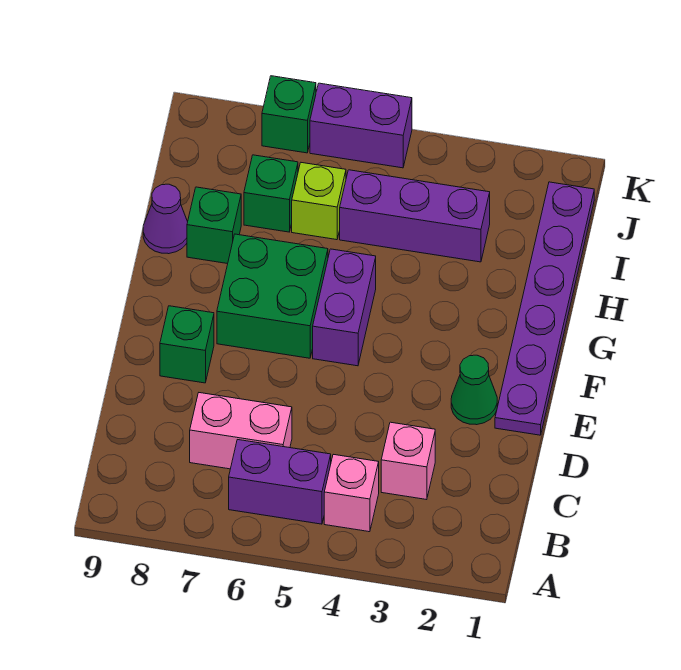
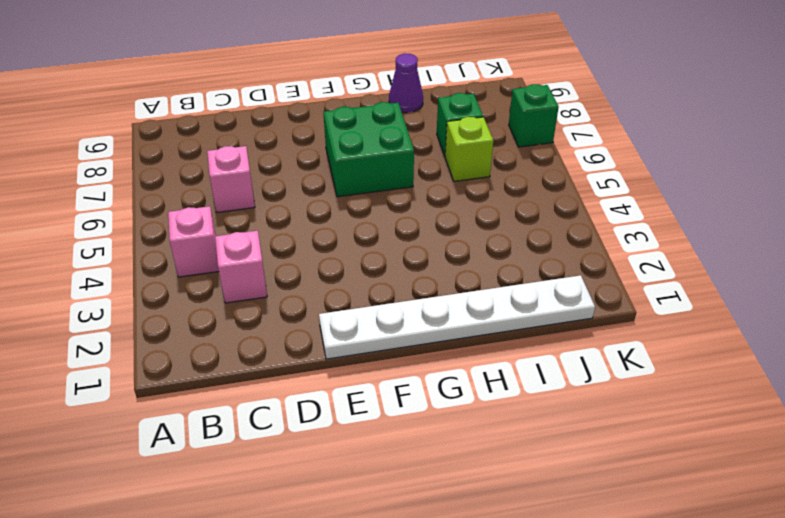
pink brick C6 level 1 -> pink brick C6:C7 level 1
white plate E1:J1 level 1 -> purple plate E1:J1 level 1
none -> purple brick B5:B6 level 1
none -> green cone E2 level 1
none -> green brick E8 level 1

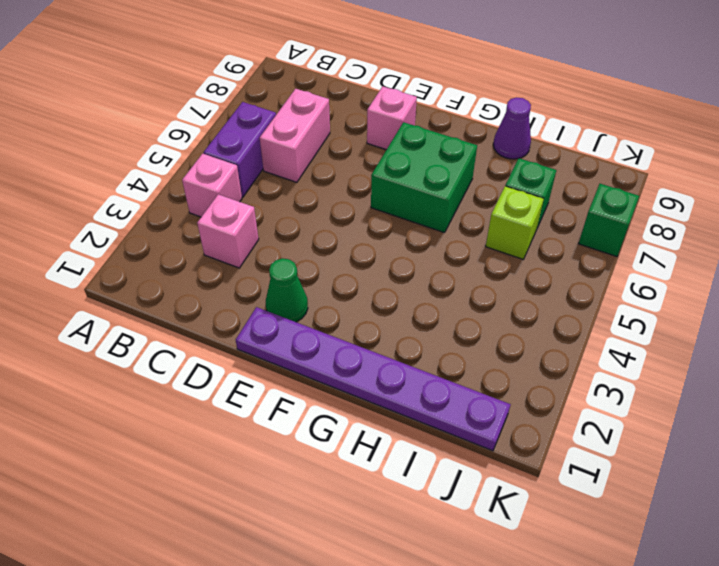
pink brick E8 level 1 -> green brick E8 level 1
none -> purple brick F5:G5 level 1
none -> green brick H8 level 1
none -> purple brick I3:I5 level 1

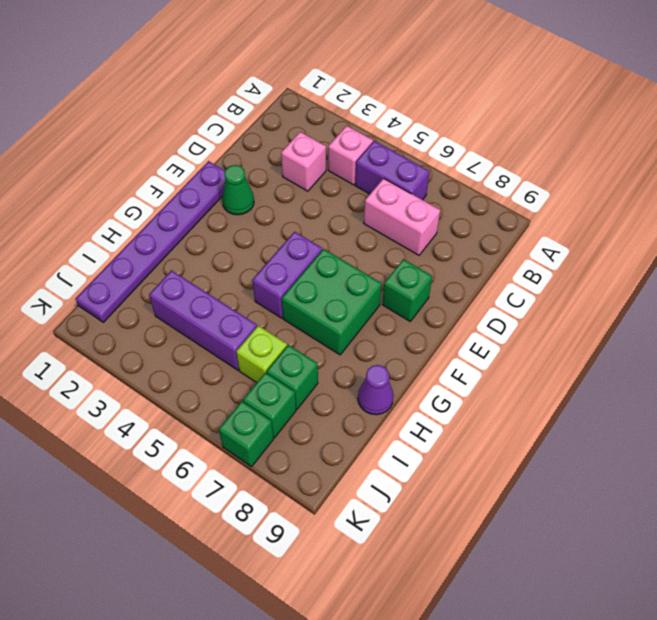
green brick J7 level 1 -> green brick H8 level 1
none -> purple brick K5:K6 level 1

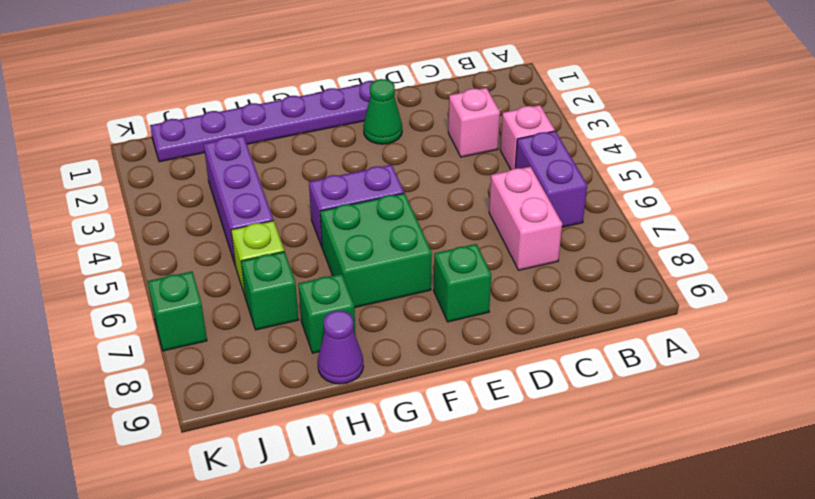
none -> purple brick K5:K6 level 1

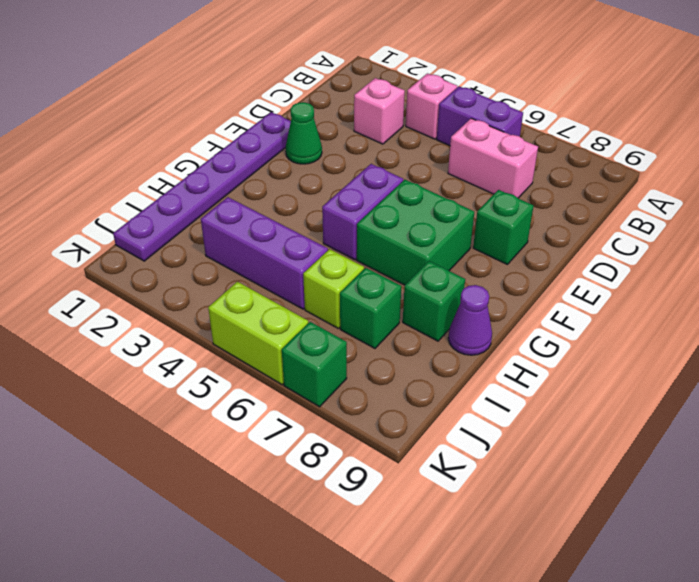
lime brick K5:K6 level 1 -> purple brick K5:K6 level 1

